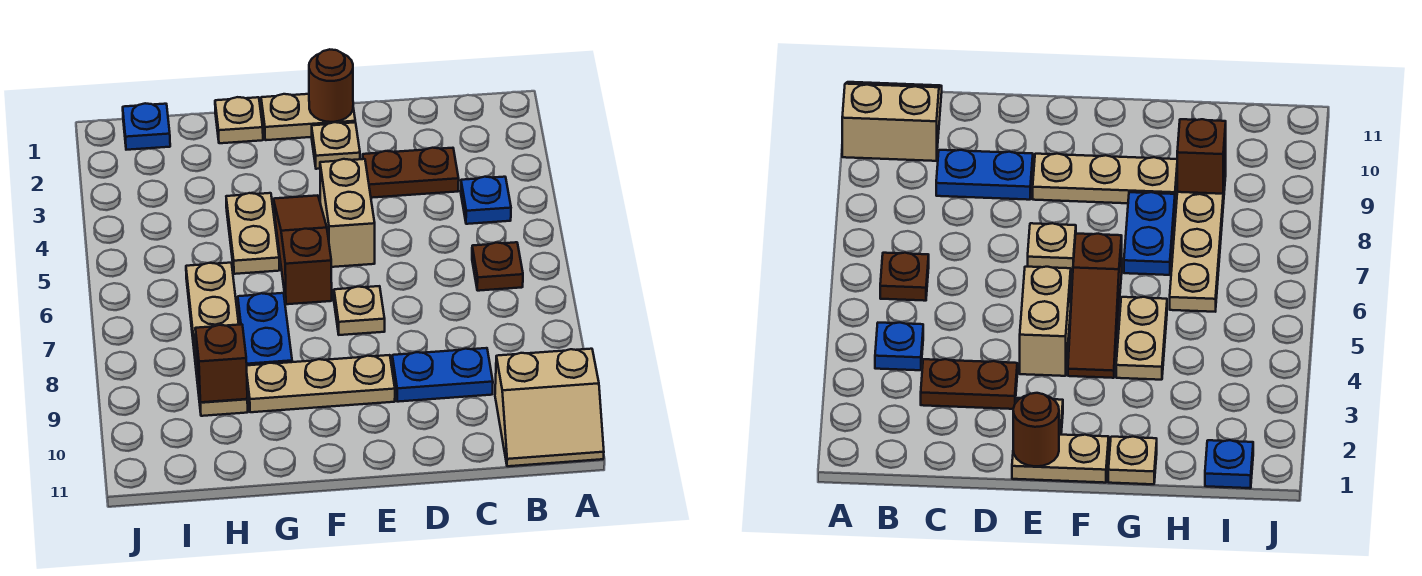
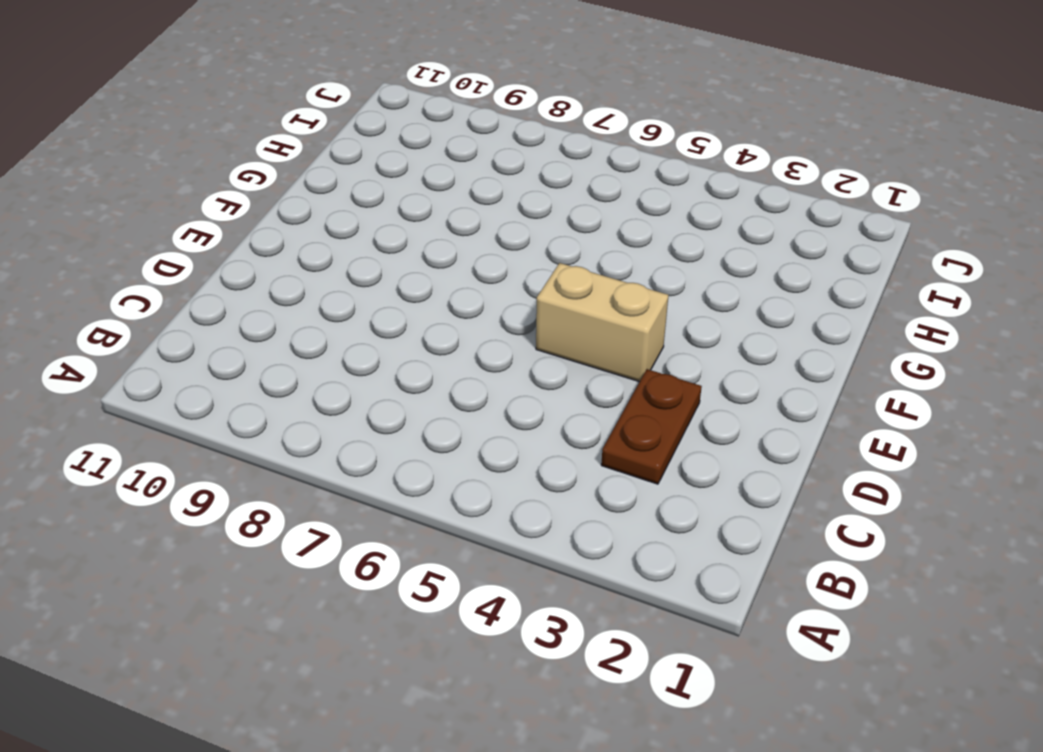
none -> tan slope A10:B11 level 1 top 10
none -> blue plate B4 level 1
none -> brown plate B6 level 1

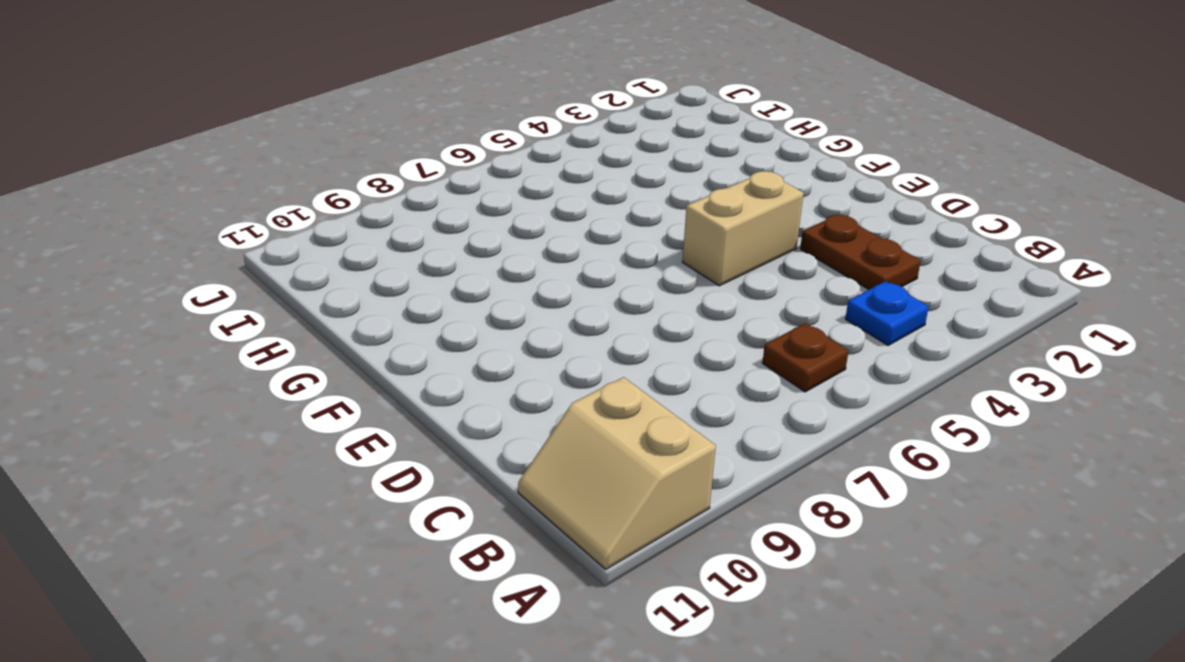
none -> blue plate C9:D9 level 1
none -> tan plate E1:F1 level 1
none -> tan plate E2 level 1

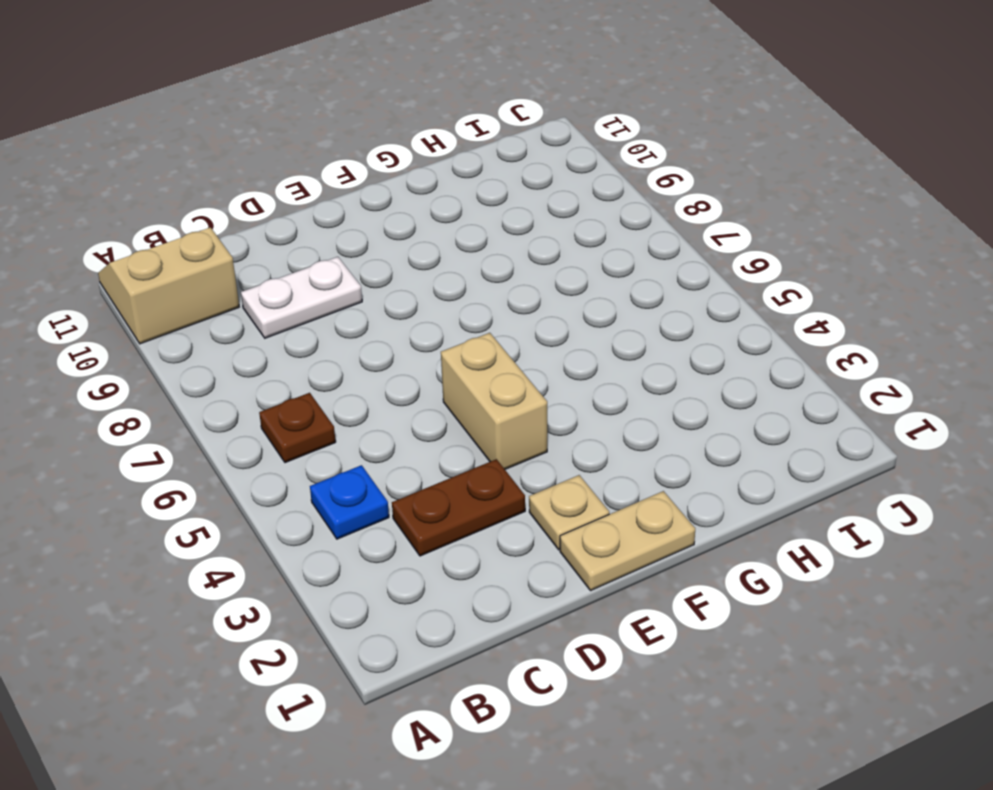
white plate C9:D9 level 1 -> blue plate C9:D9 level 1
none -> tan plate E7 level 1
none -> tan plate E9:G9 level 1
none -> brown slope F4:F6 level 1 top 6

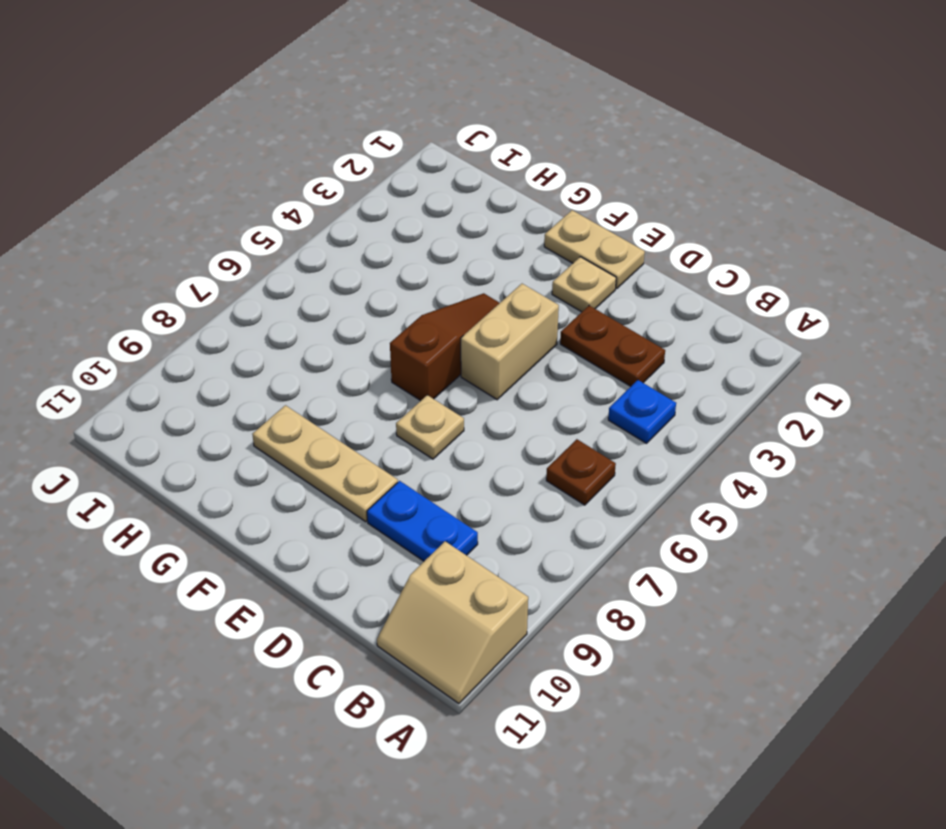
none -> tan plate G1 level 1
none -> tan plate G4:G5 level 1
none -> blue plate G7:G8 level 1

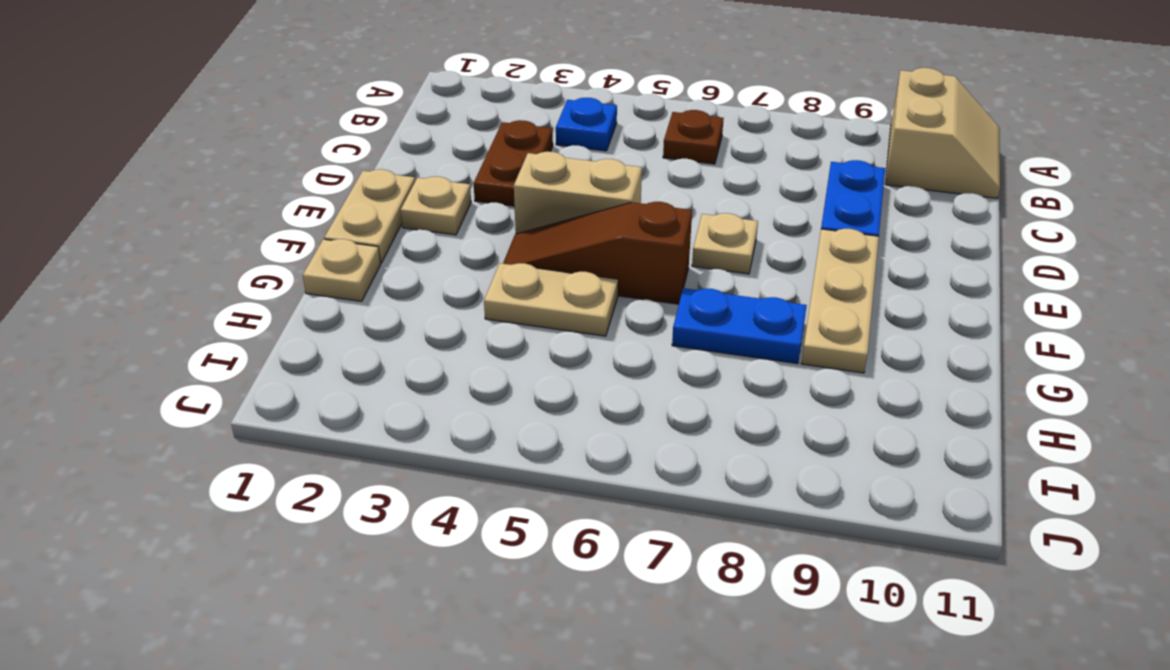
none -> tan plate H6:H9 level 1
none -> blue plate I1 level 1
none -> brown round brick E1 level 2

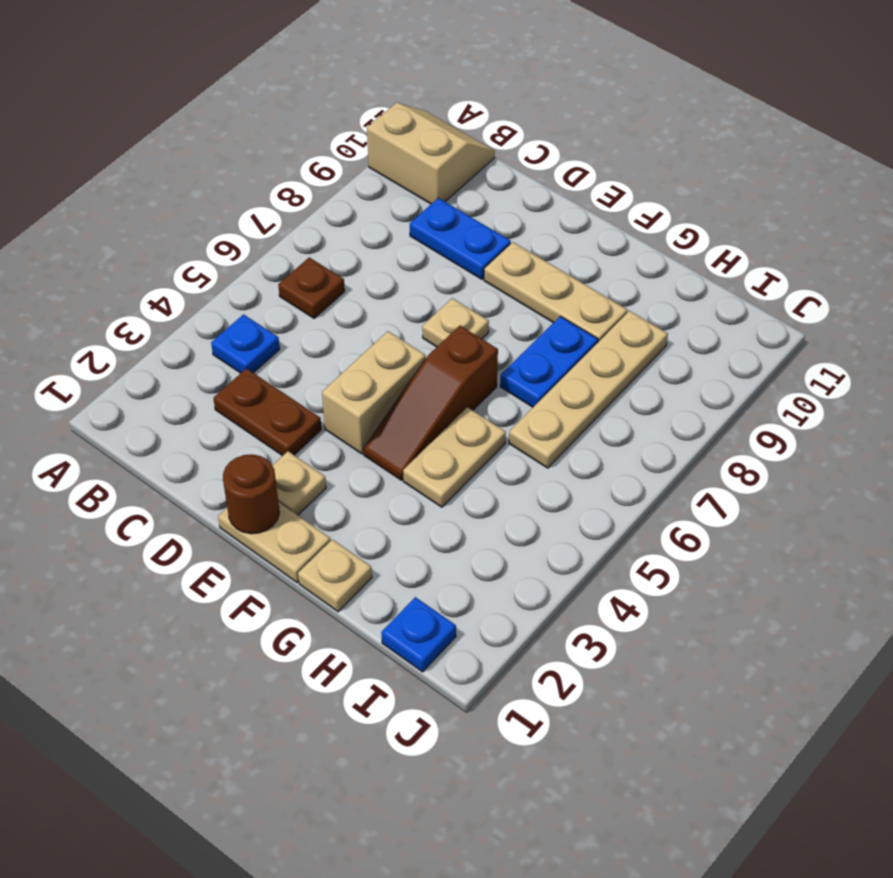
none -> brown brick H9 level 2

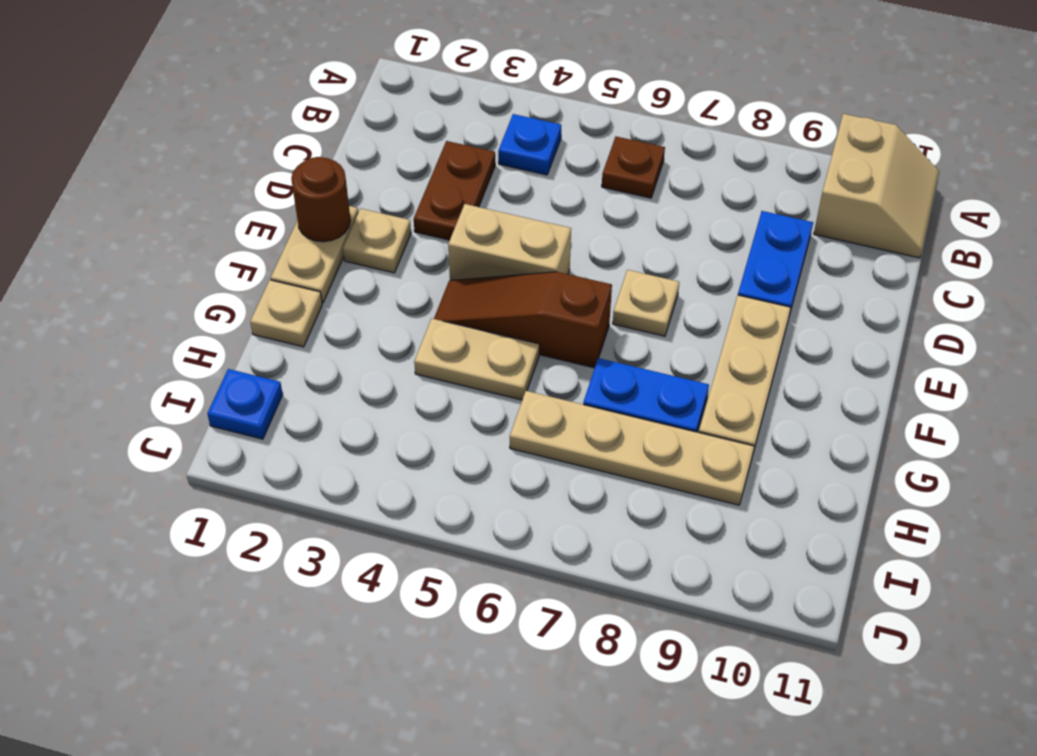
none -> brown brick H9 level 2

